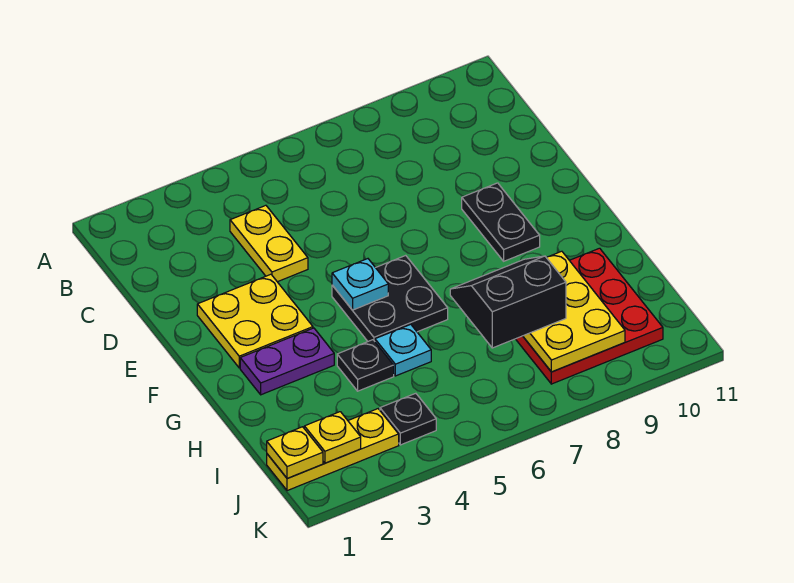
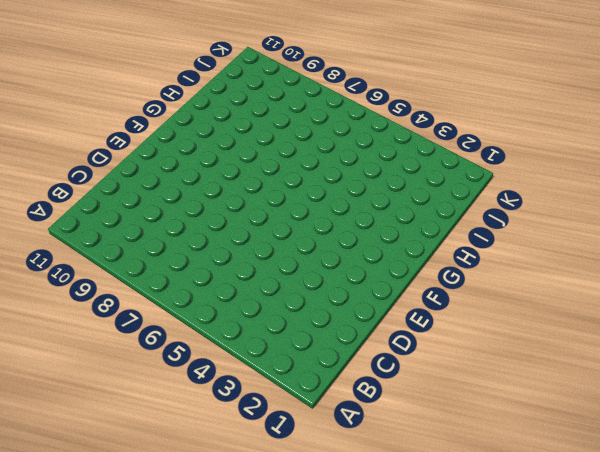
none -> yellow plate C4:D4 level 1
none -> yellow plate E2:F3 level 1
none -> black plate E9:F9 level 1

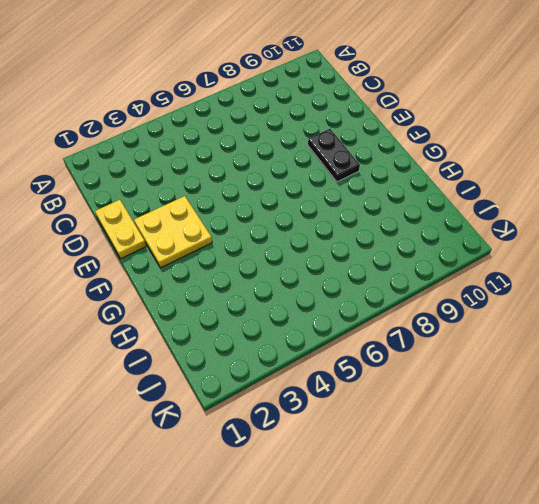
yellow plate D1:E1 level 1 -> yellow plate C4:D4 level 1
none -> black plate F5:G6 level 1
none -> purple plate G2:G3 level 1
none -> black plate H4 level 1

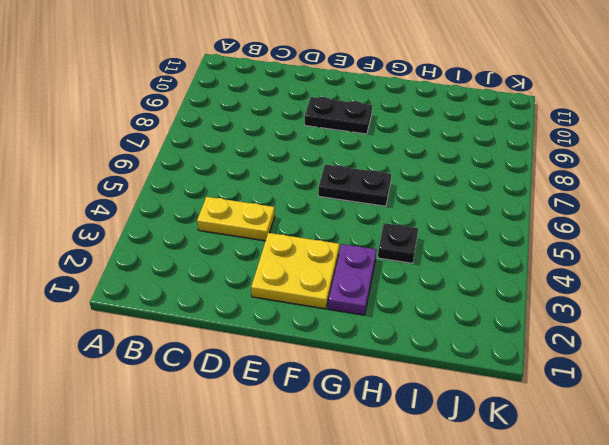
black plate F6:G6 level 1 -> black plate F5:G6 level 1
none -> cyan plate H5 level 1
none -> red plate H8:J10 level 1
none -> yellow plate J1:J3 level 1

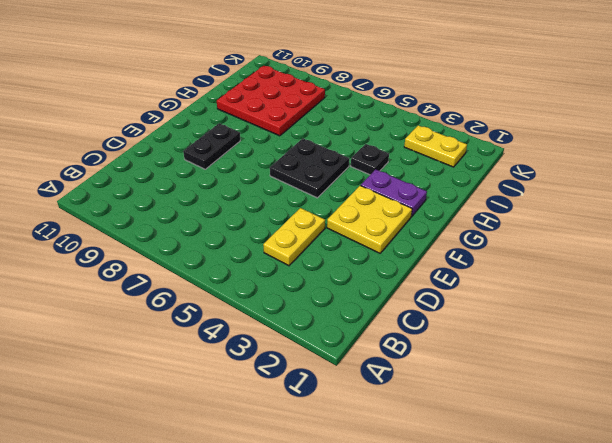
yellow plate J2:J3 level 1 -> yellow plate J1:J3 level 1
none -> cyan plate H5 level 1
none -> black plate J4 level 1
none -> cyan plate F5 level 2

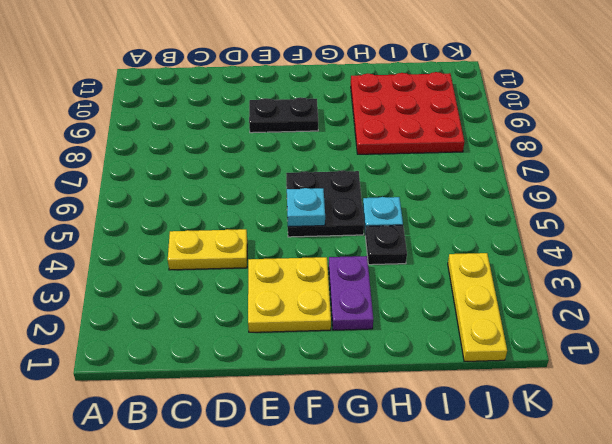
none -> black plate J4 level 1
none -> yellow plate H8:J9 level 2
none -> yellow plate J1 level 2

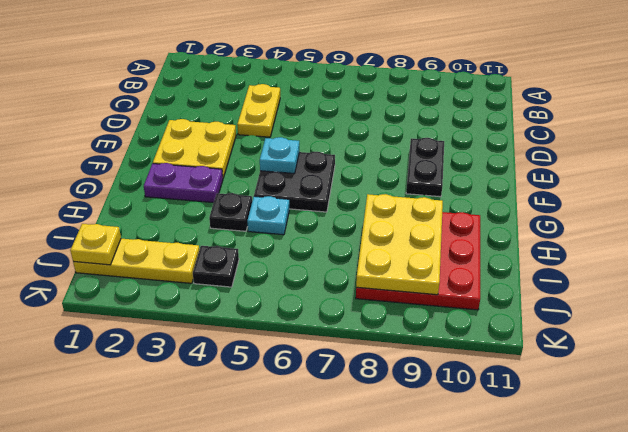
none -> yellow plate J2 level 2
none -> black slope H7:I8 level 3 top I

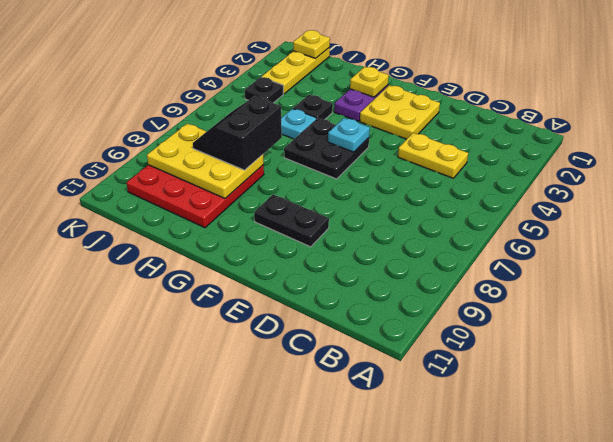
yellow plate G2 level 2 -> yellow plate J2 level 2
black slope H7:I8 level 3 top H -> black slope H7:I8 level 3 top I

